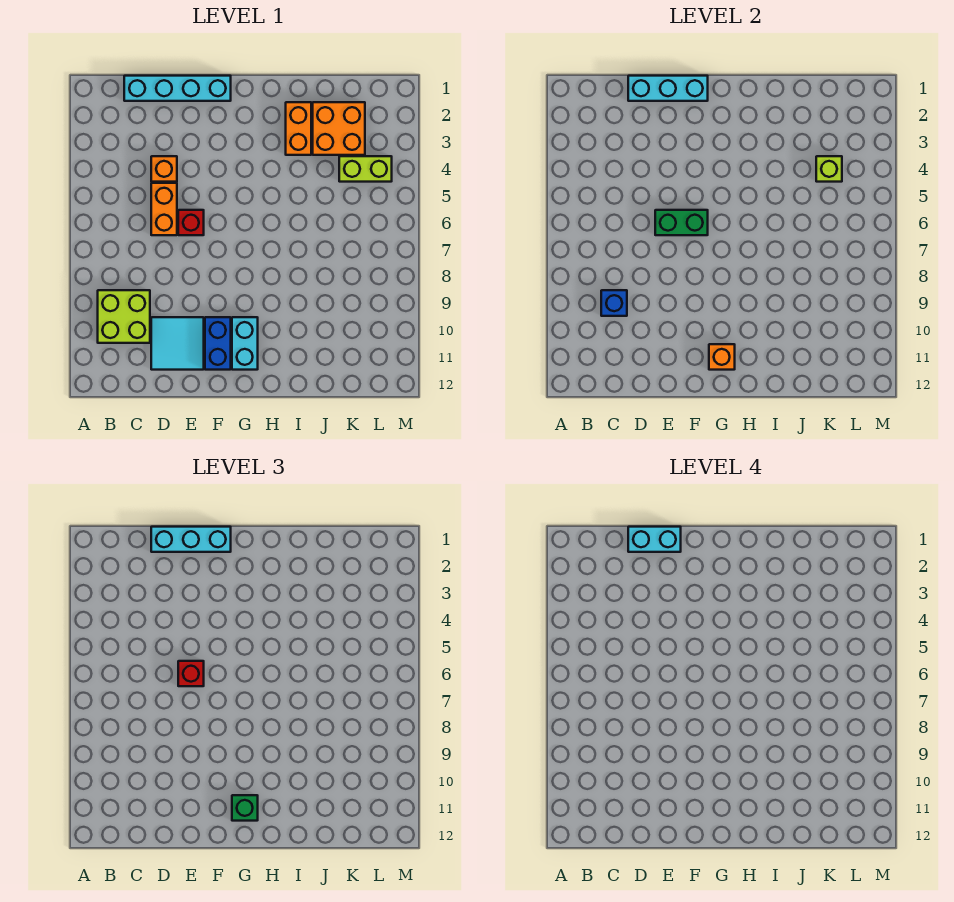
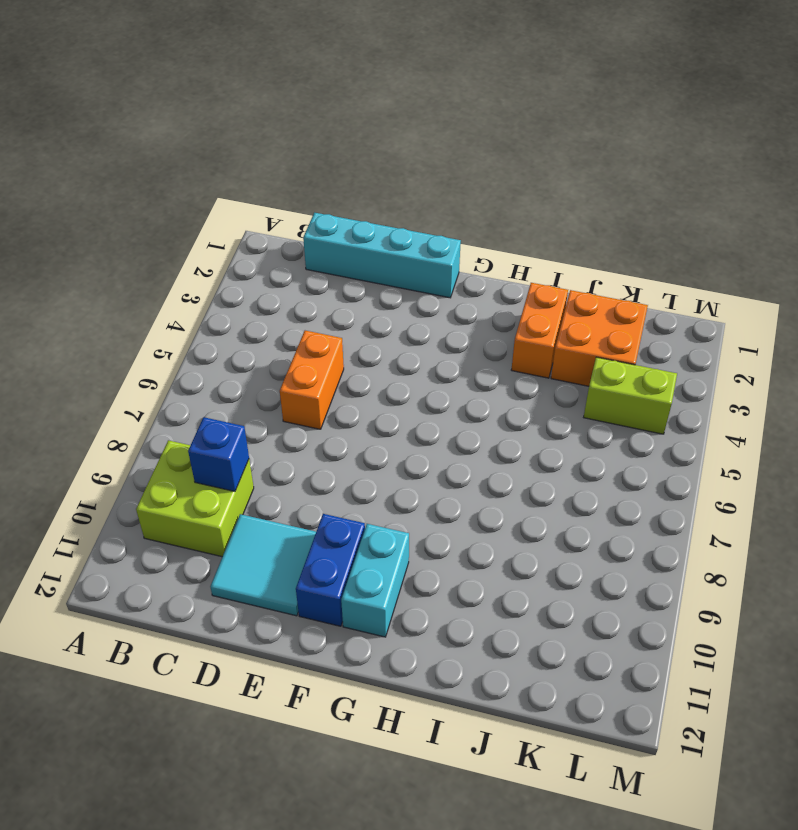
none -> orange brick D4 level 1
none -> red brick E6 level 1
none -> cyan brick D1:F1 level 2

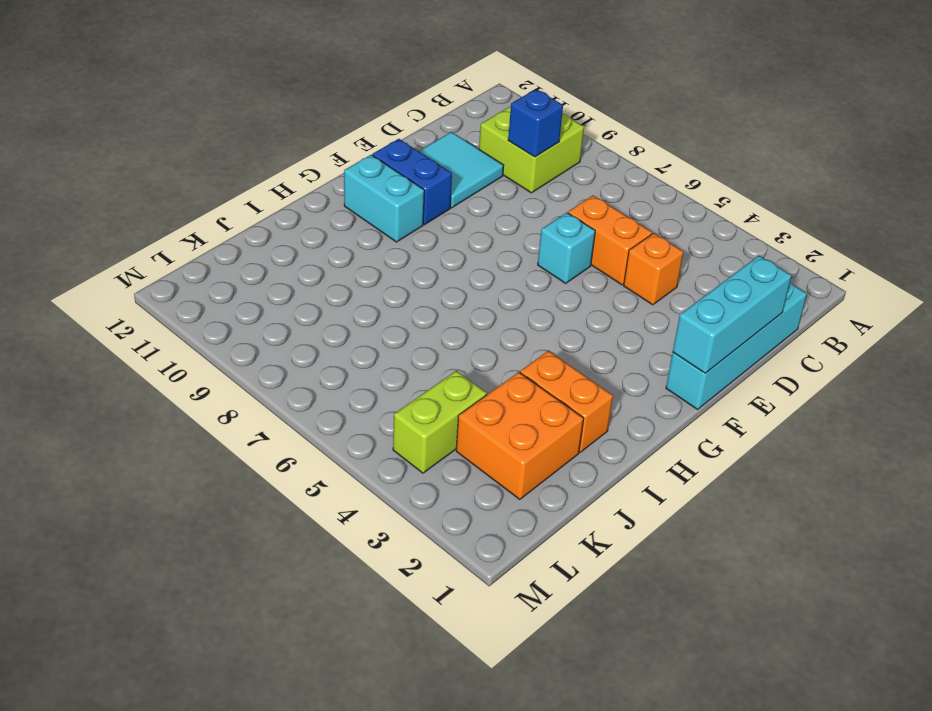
cyan brick E6 level 1 -> red brick E6 level 1
none -> green brick E6:F6 level 2
none -> orange brick G11 level 2
none -> lime brick K4 level 2

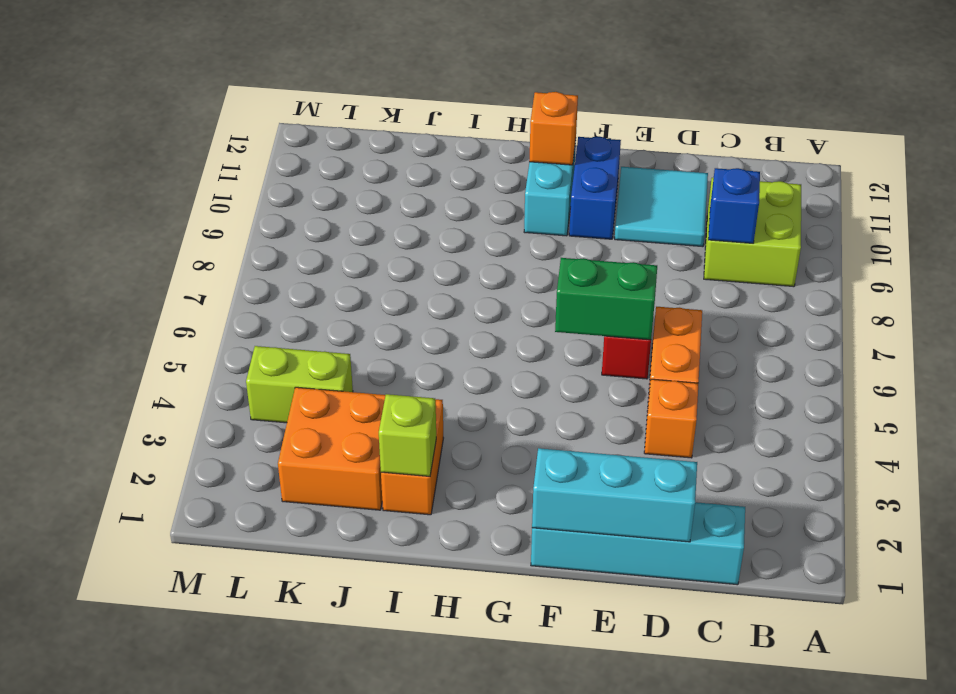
lime brick I2 level 2 -> lime brick K4 level 2
none -> cyan brick D1:F1 level 3
none -> red brick E6 level 3
none -> green brick G11 level 3

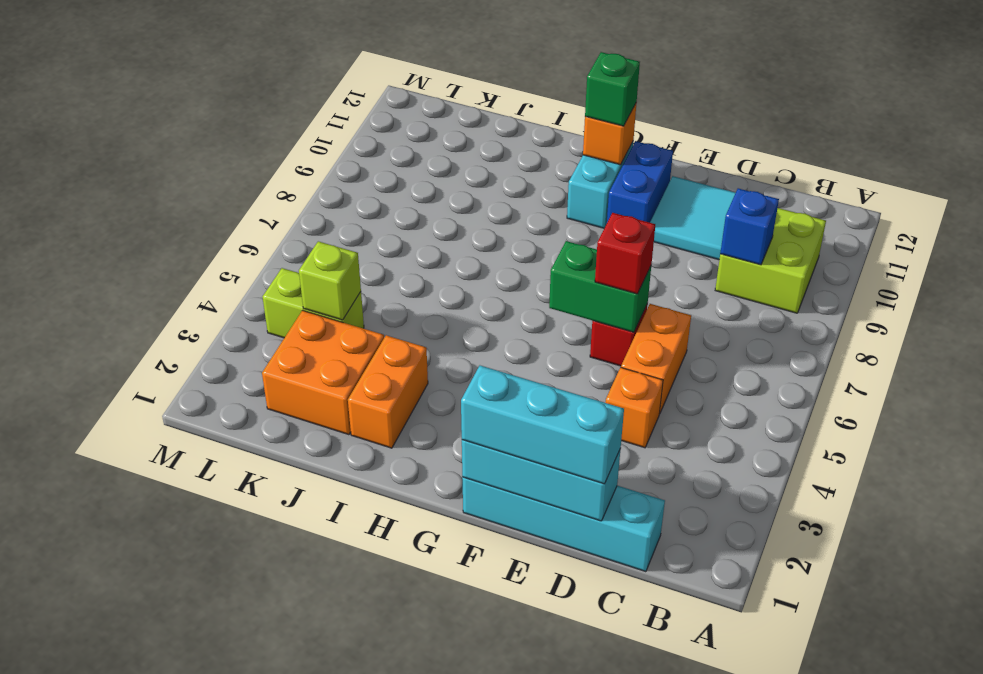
none -> cyan brick D1:E1 level 4

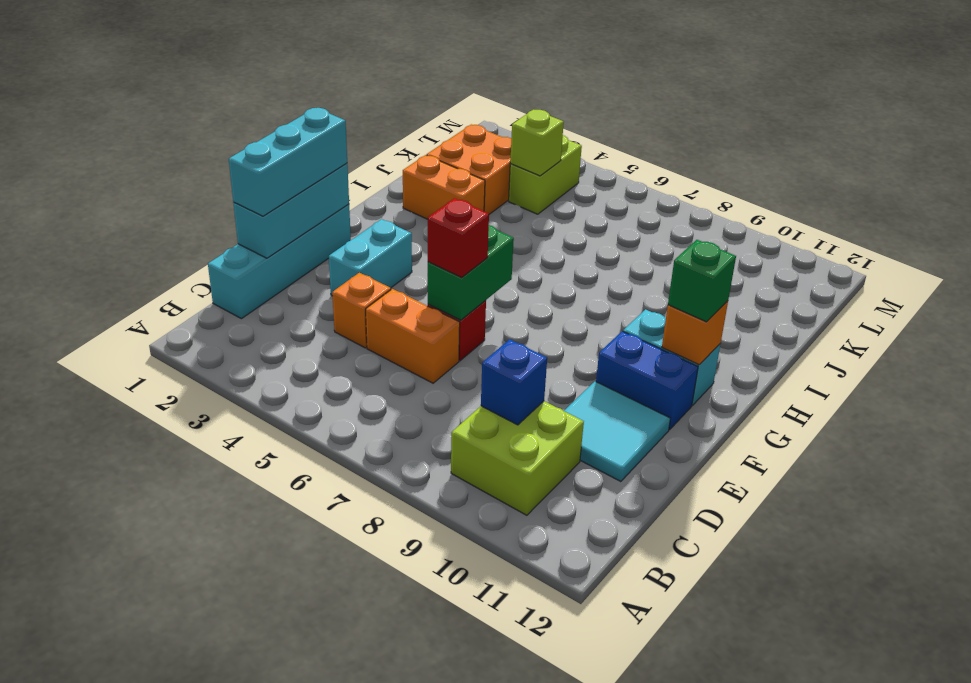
cyan brick E3:F3 level 1 -> cyan brick D1:E1 level 4

